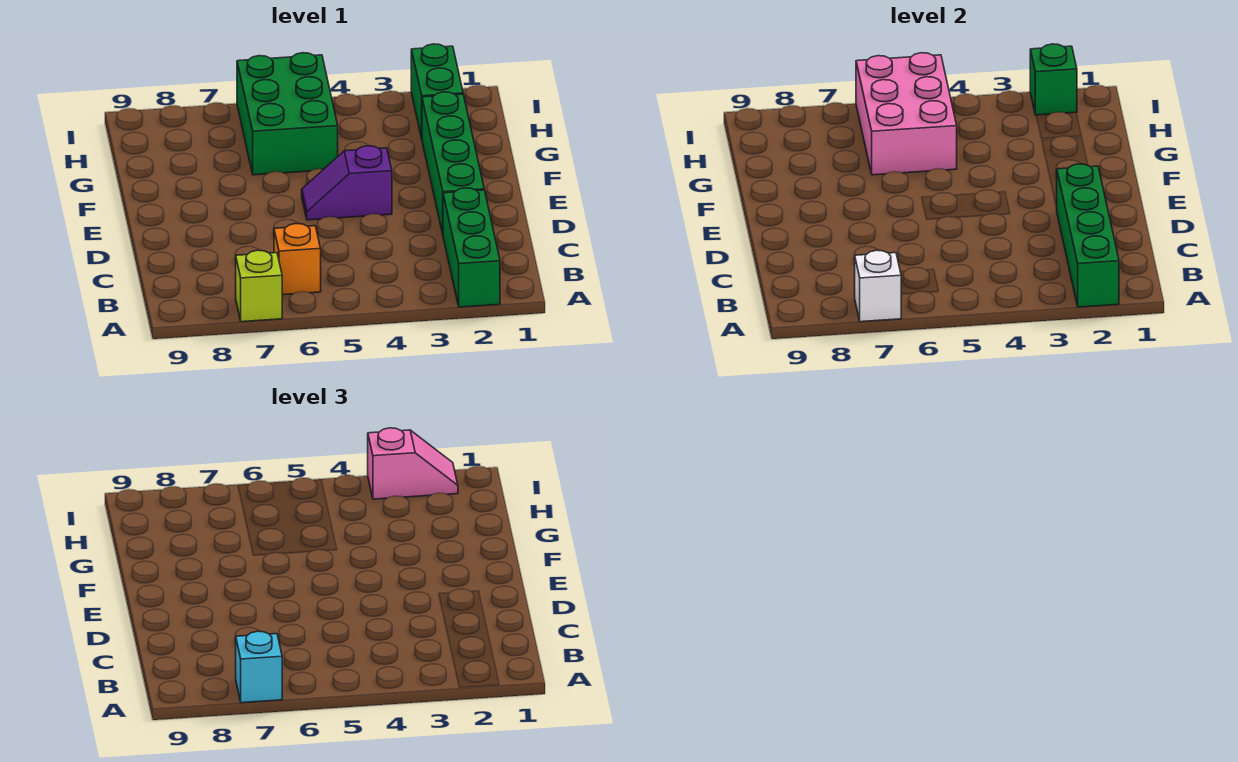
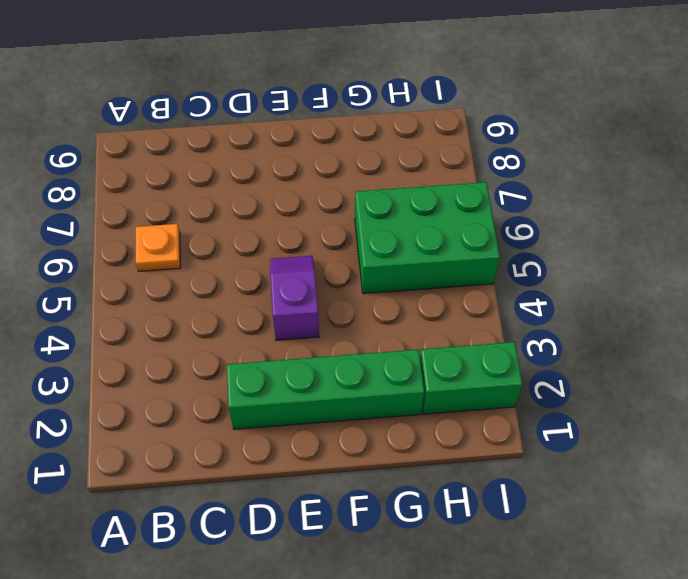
orange plate B6 level 1 -> orange brick B6 level 1
none -> green brick A2:C2 level 1
none -> lime brick A7 level 1
none -> green brick A2:D2 level 2

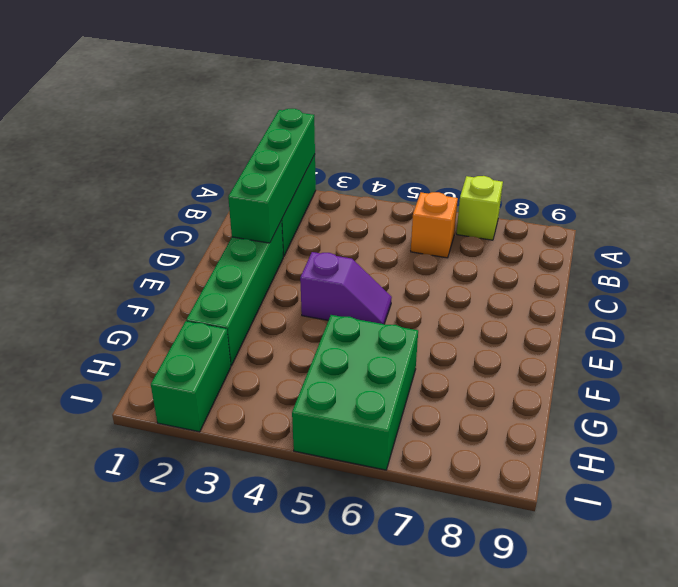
none -> white brick A7 level 2
none -> pink brick G5:I6 level 2
none -> green brick I2 level 2

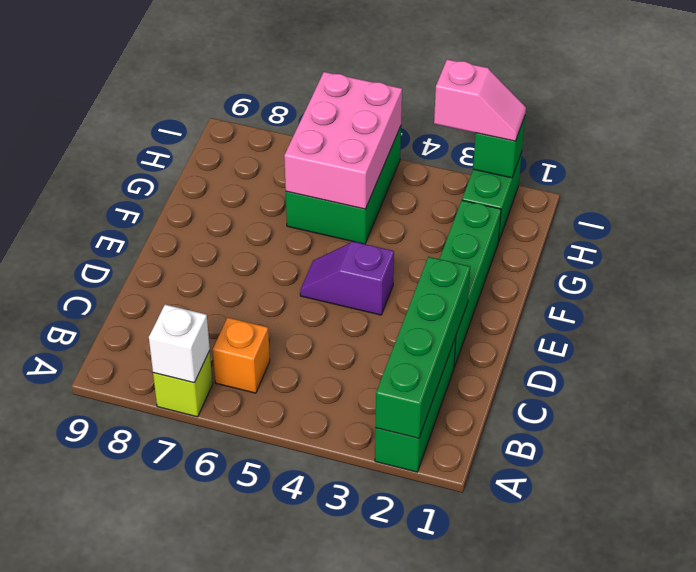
none -> cyan brick A7 level 3

